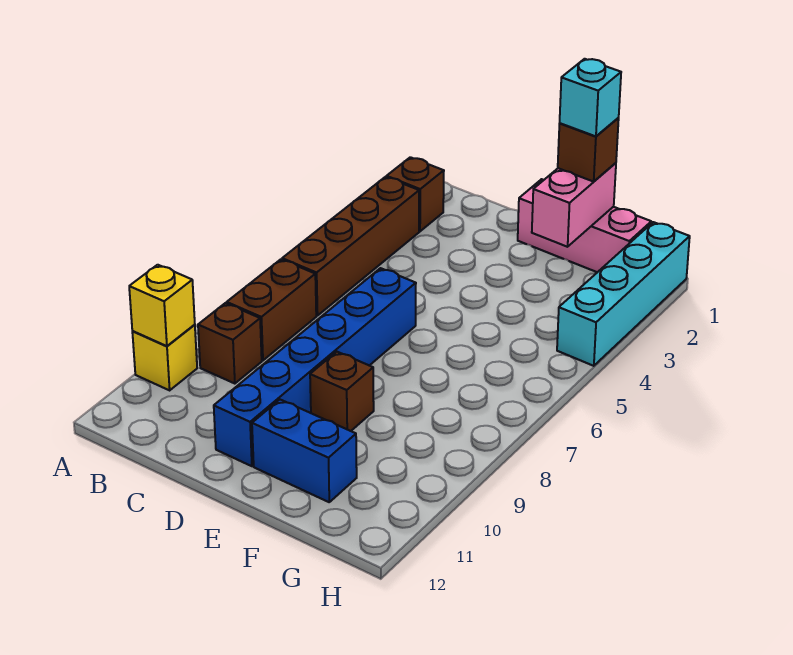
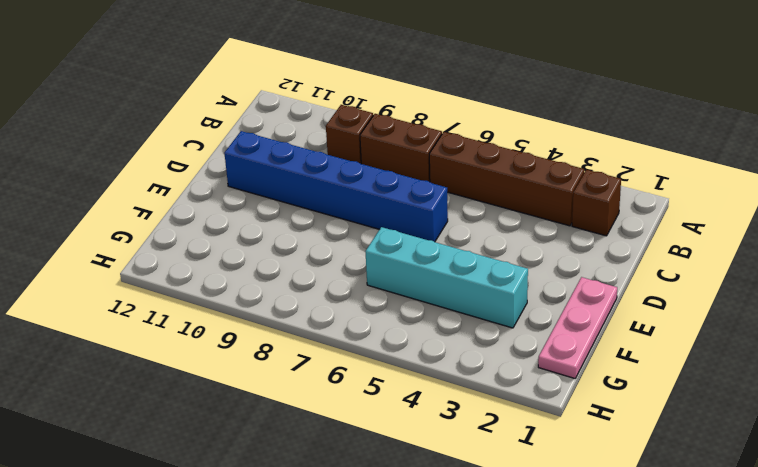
pink plate E1:G1 level 1 -> pink brick E1:G1 level 1
cyan brick F3:F6 level 1 -> cyan brick H1:H4 level 1
none -> yellow brick A10 level 1
none -> brown brick E9 level 1
none -> blue brick E11:F11 level 1

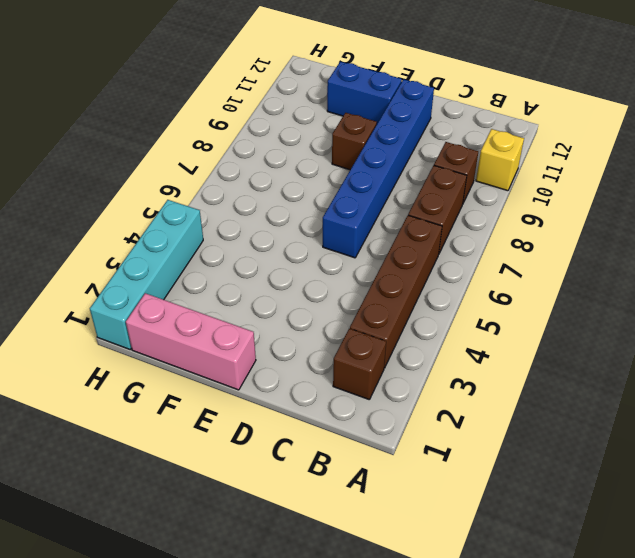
none -> yellow brick A10 level 2
none -> pink brick F1:F2 level 2
none -> brown brick F1 level 3

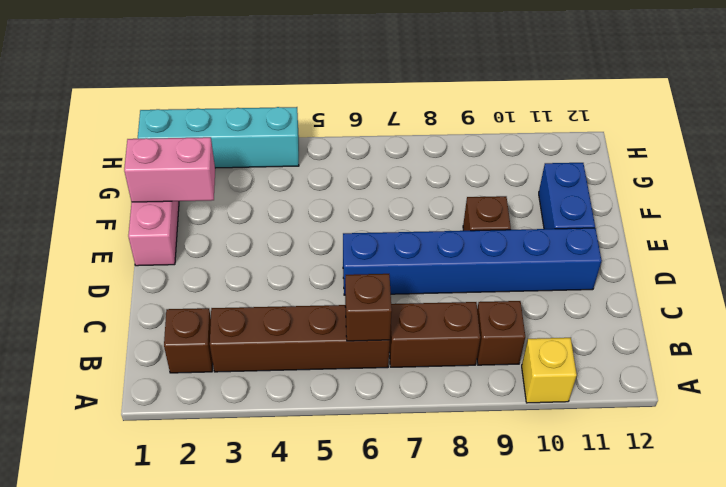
brown brick B6 level 2 -> brown brick F1 level 3
none -> yellow brick A10 level 2
none -> cyan brick F1 level 4

